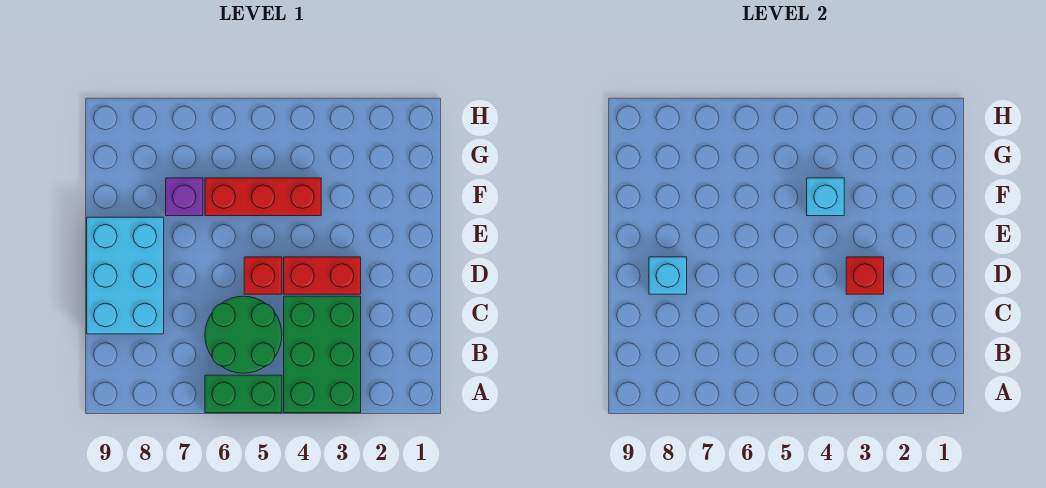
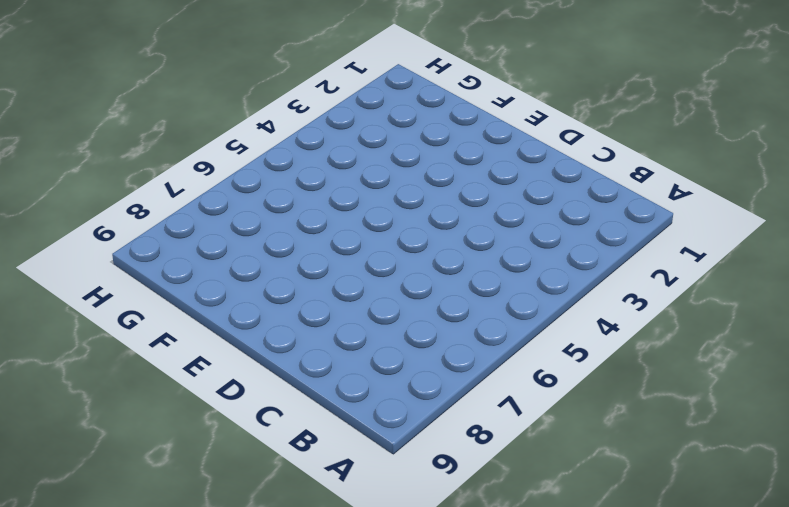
none -> green brick A3:C4 level 1
none -> green brick A5:A6 level 1

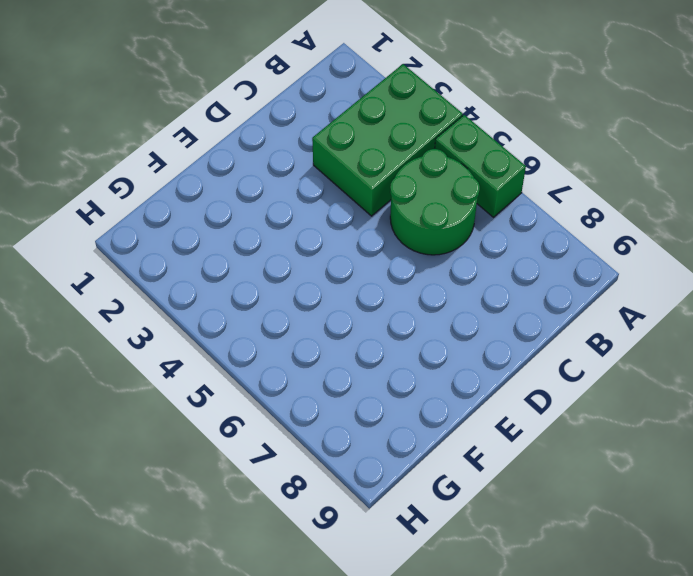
none -> cyan brick C8:E9 level 1
none -> red brick D3:D4 level 1

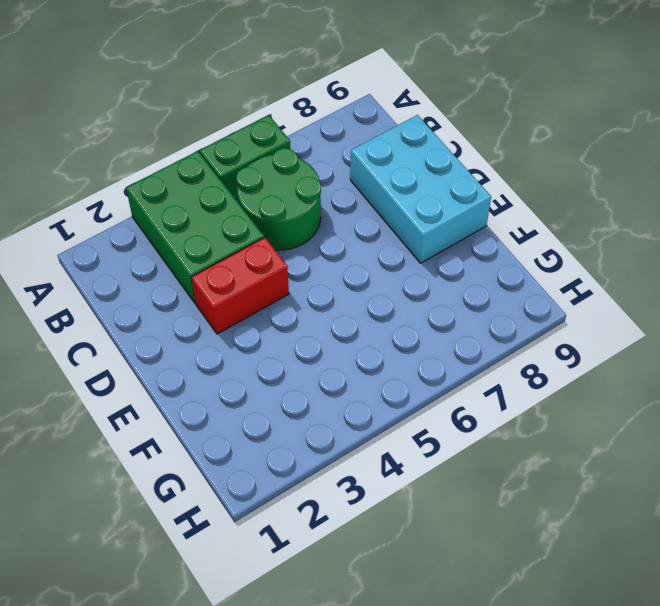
none -> red brick D5 level 1
none -> red brick F4:F6 level 1

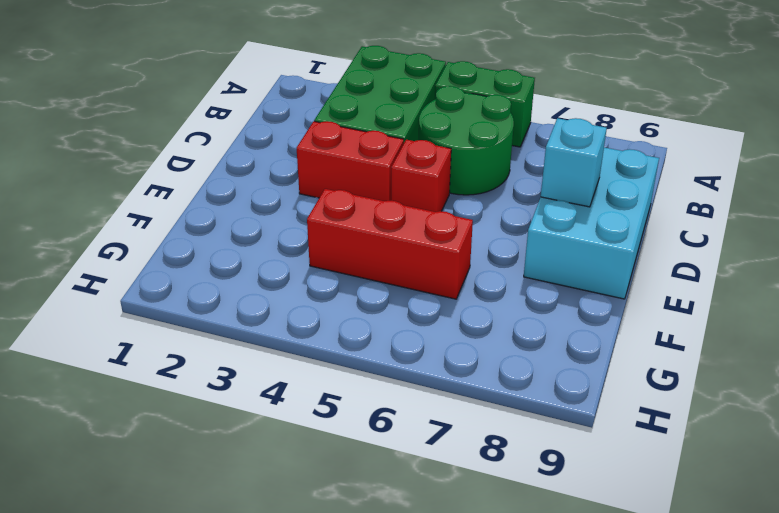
none -> purple brick F7 level 1
none -> red brick D3 level 2

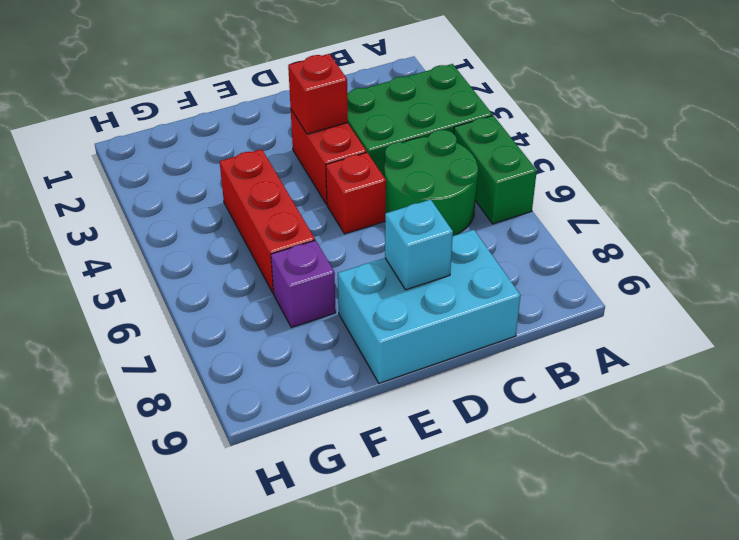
none -> cyan brick F4 level 2

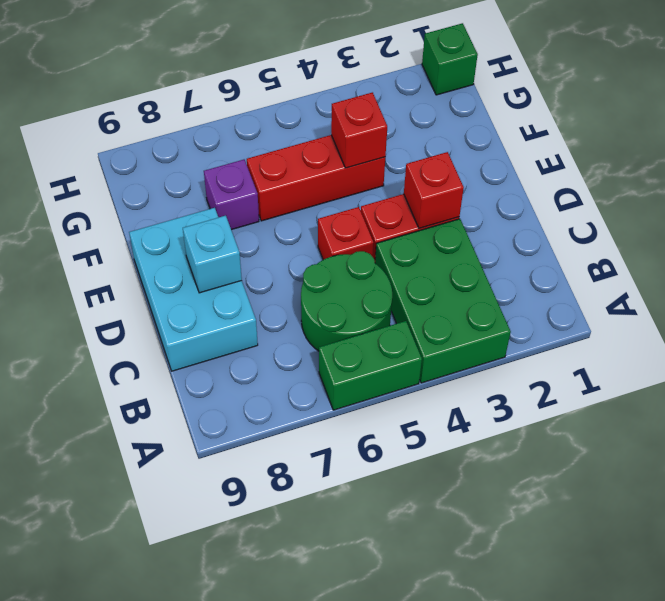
red brick F4 level 2 -> cyan brick F4 level 2
green brick H1 level 1 -> none

